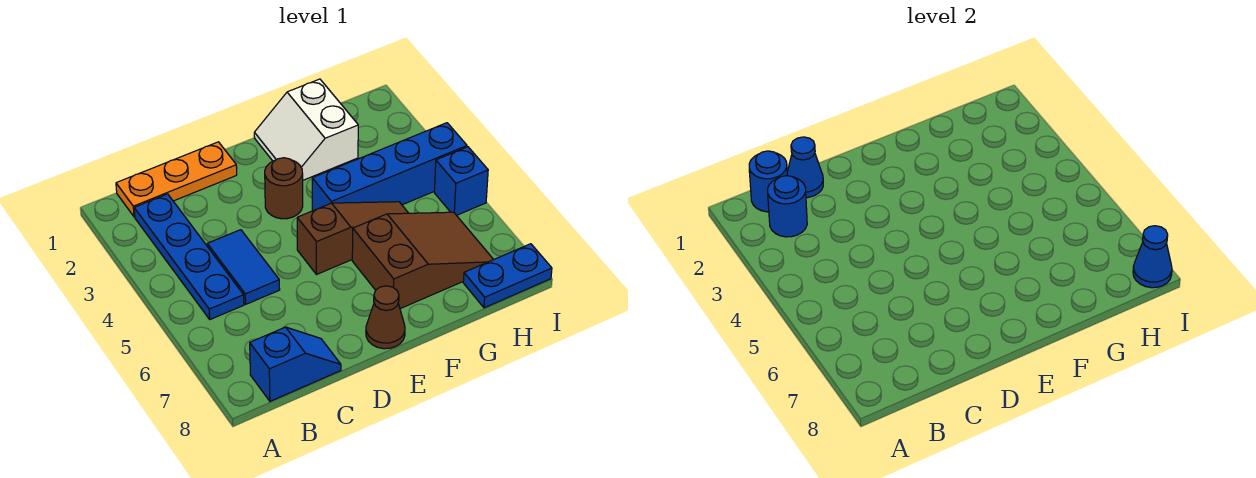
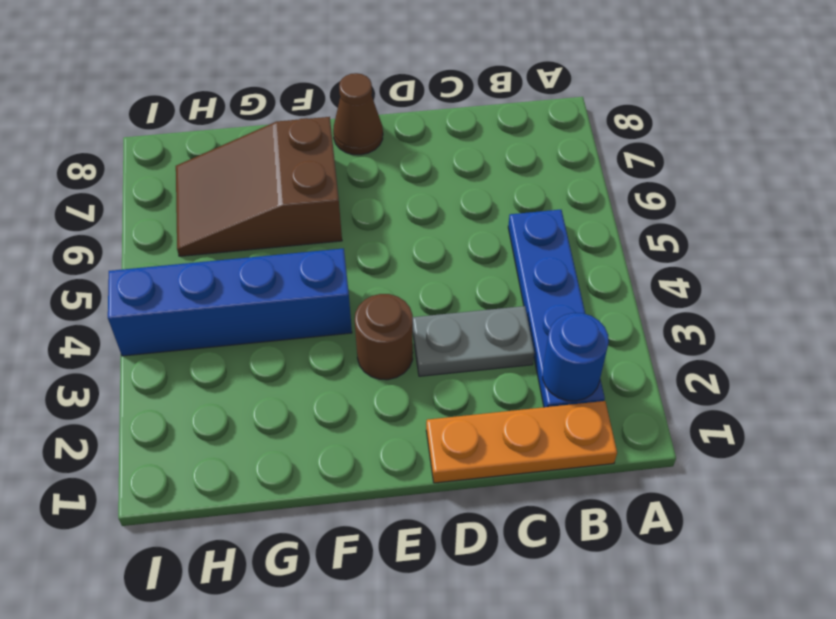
grey plate C3:D3 level 1 -> none
none -> blue slope B8:C8 level 1 top B
none -> blue tile C4:C5 level 1
none -> brown slope E5:G5 level 1 top E

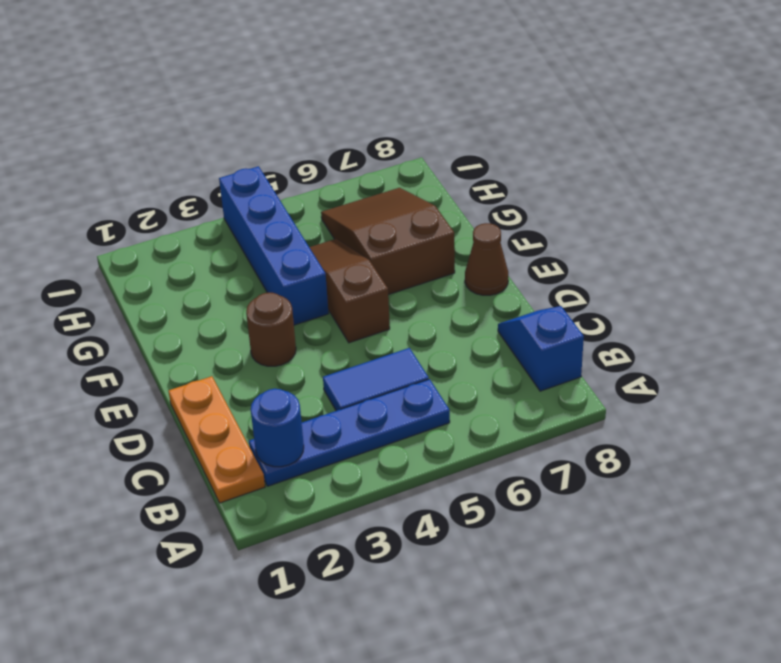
none -> white slope F1:G2 level 1 top G
none -> blue plate H8:I8 level 1
none -> blue brick I5 level 1

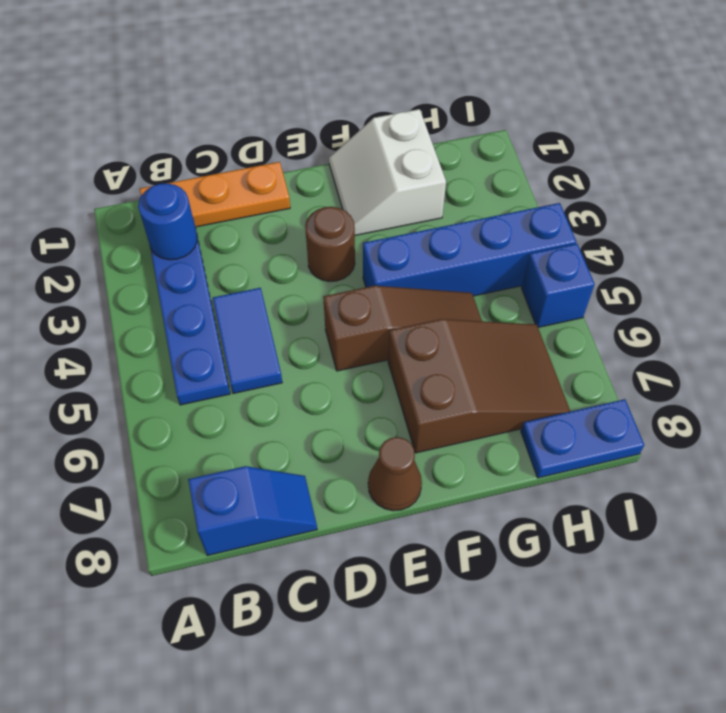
none -> blue round brick B1 level 2
none -> blue cone C1 level 2
none -> blue cone I8 level 2

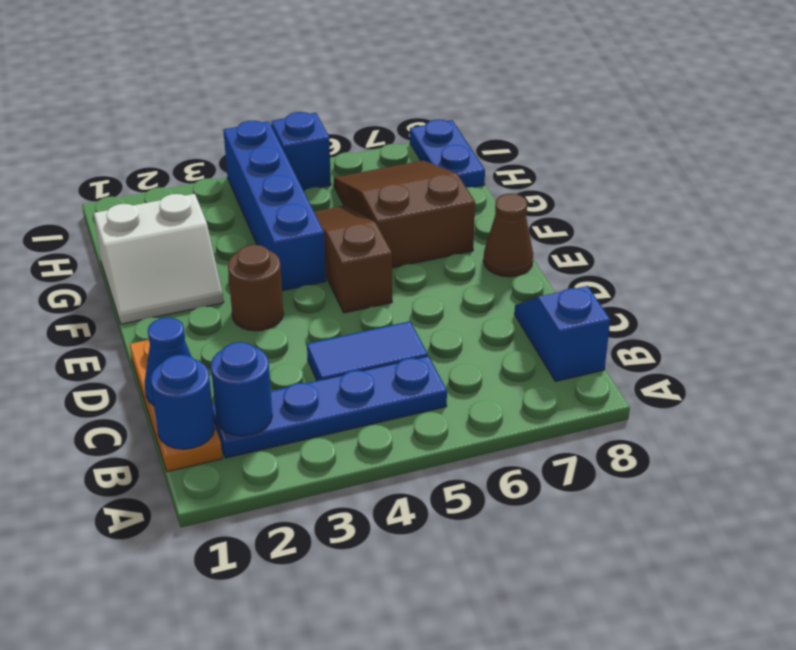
none -> blue cone I8 level 2

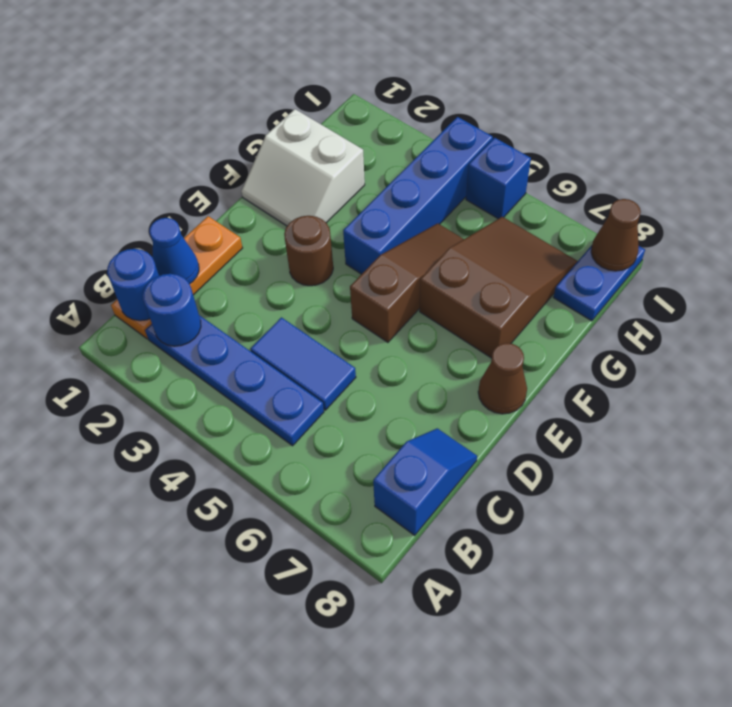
brown cone I8 level 2 -> blue cone I8 level 2

